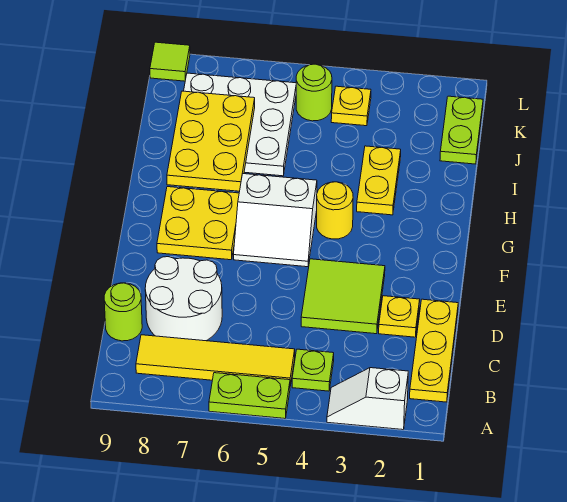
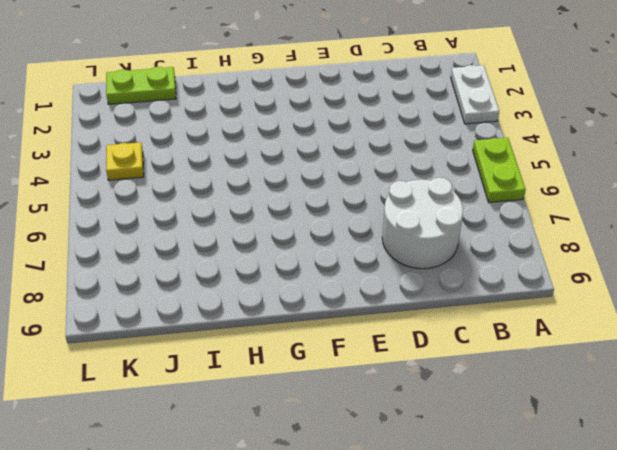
white plate A2:A3 level 1 -> white slope A2:A3 level 1 top 2
none -> yellow plate B1:D1 level 1
none -> lime plate B4 level 1
none -> yellow tile B5:B8 level 1

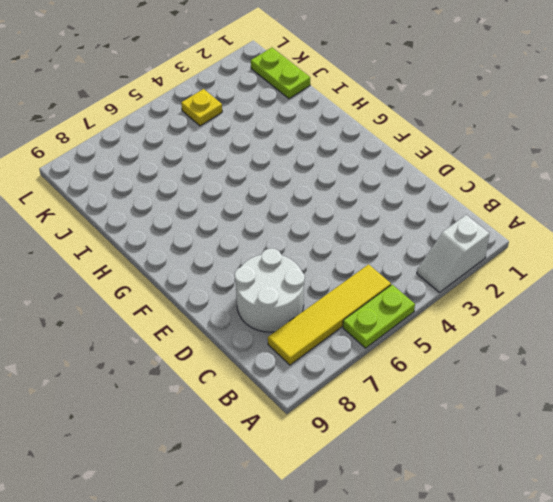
none -> yellow plate B1:D1 level 1
none -> lime plate B4 level 1
none -> lime round brick C9 level 1

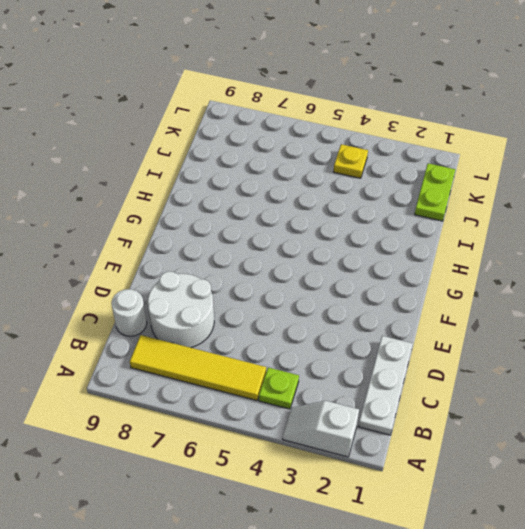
white plate B1:D1 level 1 -> yellow plate B1:D1 level 1
white round brick C9 level 1 -> lime round brick C9 level 1
none -> lime plate A5:A6 level 1
none -> yellow plate D2 level 1
none -> lime tile D3:E4 level 1

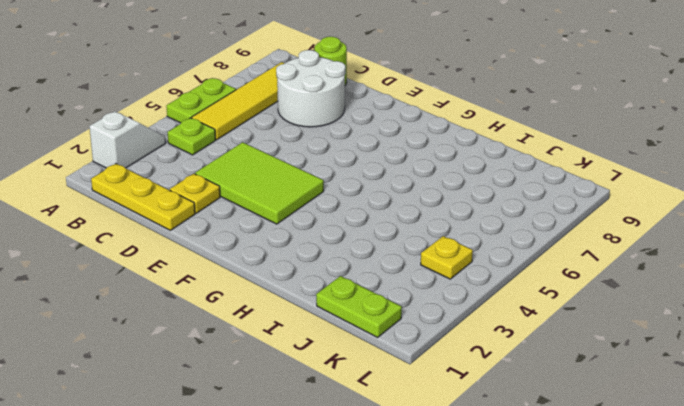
lime tile D3:F4 level 1 -> lime tile D3:E4 level 1
none -> white slope F5:G6 level 1 top G
none -> yellow plate F7:G8 level 1
none -> yellow round brick G4 level 1

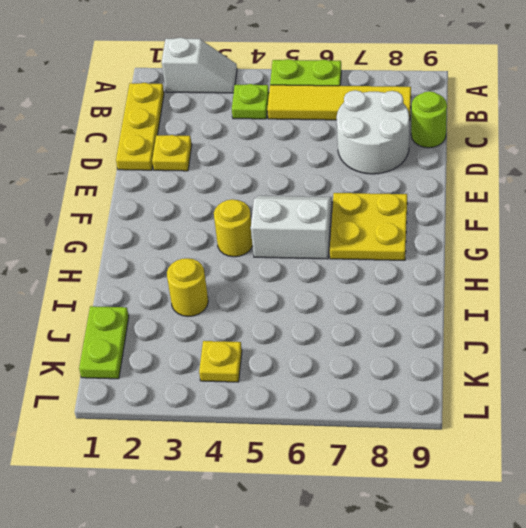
yellow round brick I3 level 1 -> yellow plate H3:I3 level 1
none -> lime tile D3:E4 level 1
none -> white plate I6:K8 level 1
none -> lime round brick K5 level 1

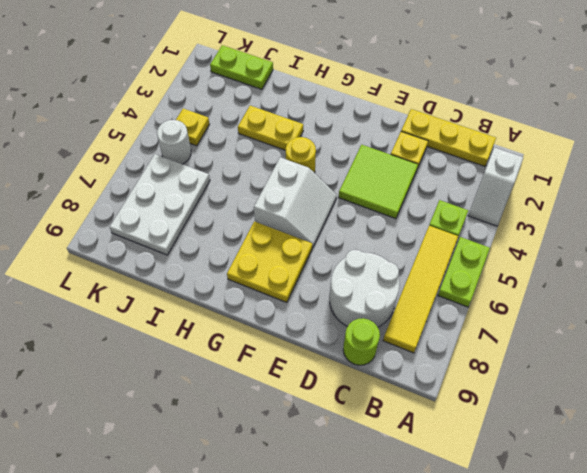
white plate J6:K8 level 1 -> white plate I6:K8 level 1
white round brick K5 level 1 -> lime round brick K5 level 1
none -> lime tile L9 level 1
none -> yellow plate H7:J8 level 2

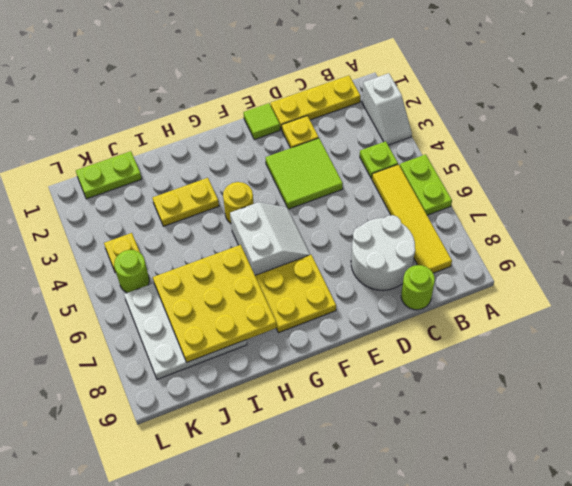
lime tile E1 level 1 -> lime tile L9 level 1
yellow plate H6:J8 level 2 -> yellow plate H7:J8 level 2

